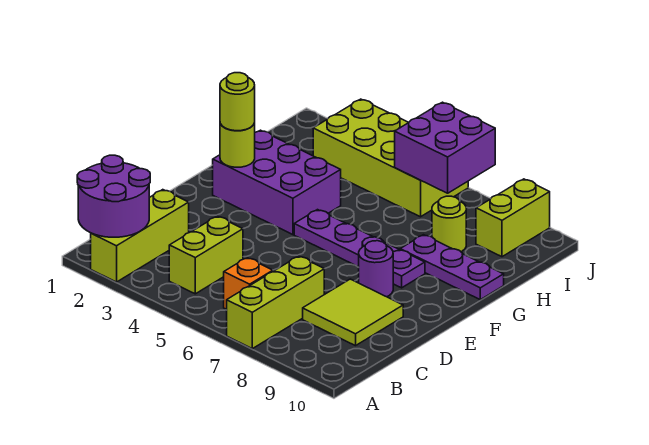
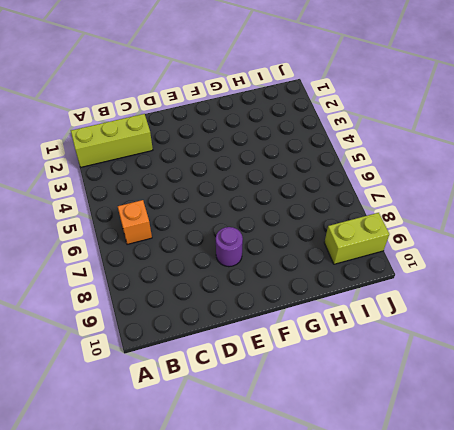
none -> lime brick A7:C7 level 1
none -> lime brick B4:C4 level 1
none -> lime tile C8:D9 level 1

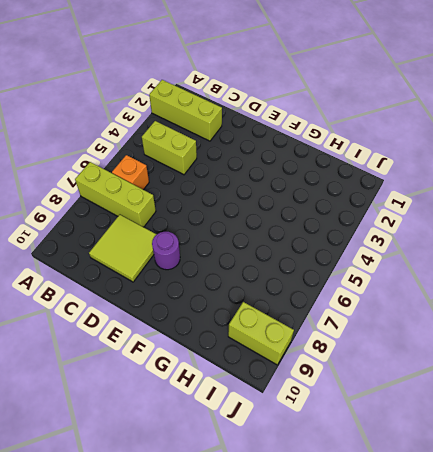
none -> purple brick F2:G4 level 1
none -> purple plate F5:F8 level 1
none -> purple plate G8:G10 level 1

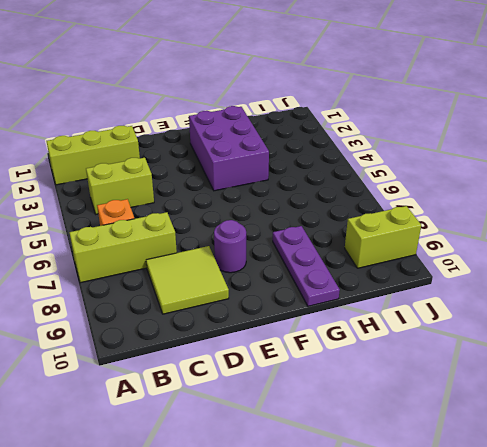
none -> purple plate F5:F8 level 1
none -> lime round brick H8 level 1
none -> lime brick I3:J6 level 1

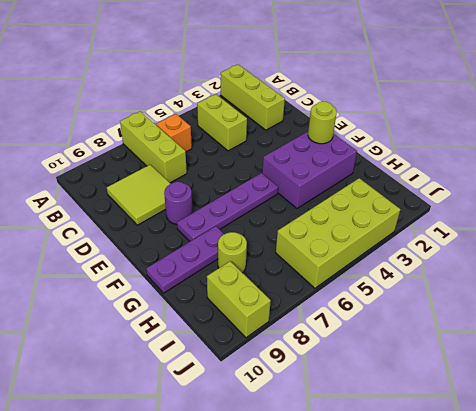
none -> purple round brick A1:B2 level 2
none -> purple brick I6:J7 level 2
none -> lime round brick F2 level 3

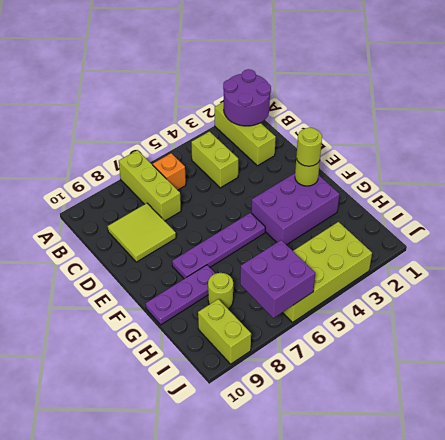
none -> purple round brick E8 level 1

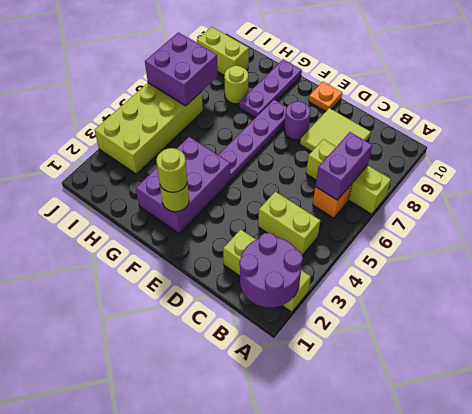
purple brick B6:B7 level 2 -> none
orange plate E10 level 1 -> none

